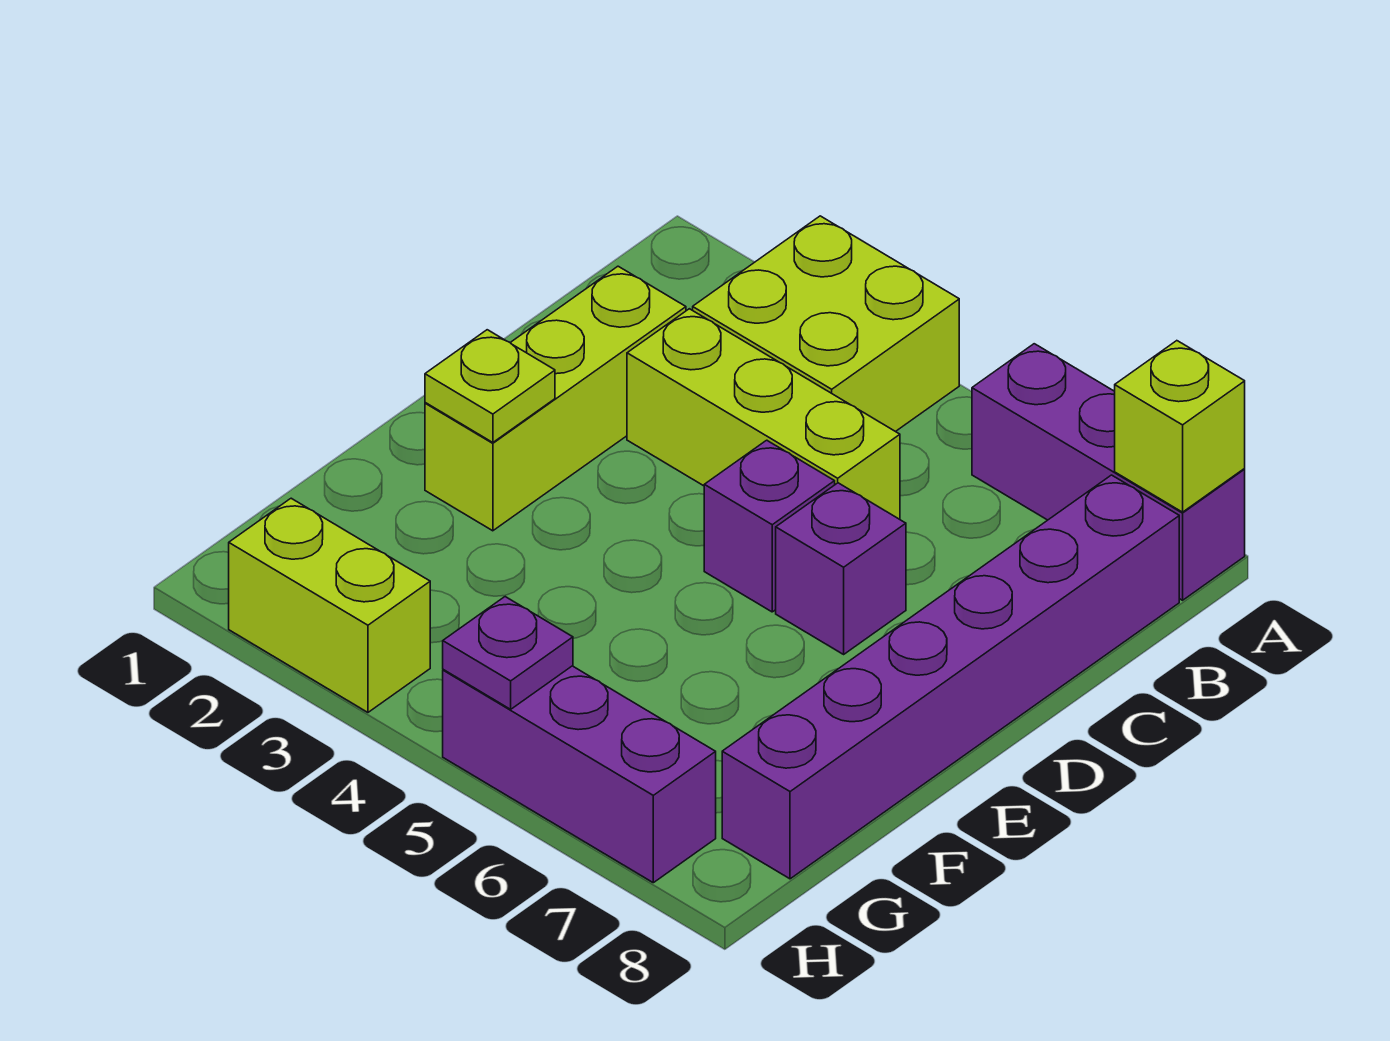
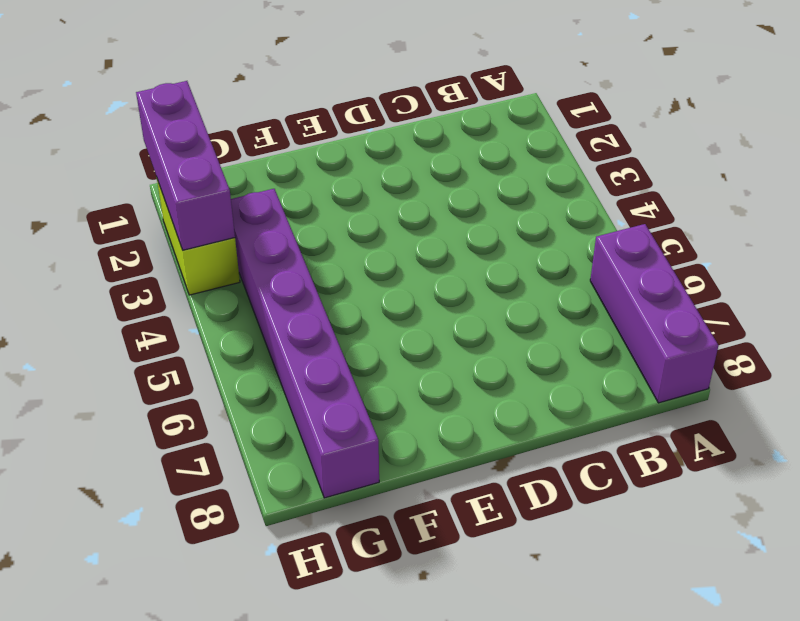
purple brick G3:G8 level 1 -> purple brick B8:G8 level 1
purple brick H1:H3 level 2 -> purple brick H5:H7 level 1
none -> lime brick A3:B4 level 1
none -> lime brick C2:E2 level 1
none -> lime brick C3:C5 level 1

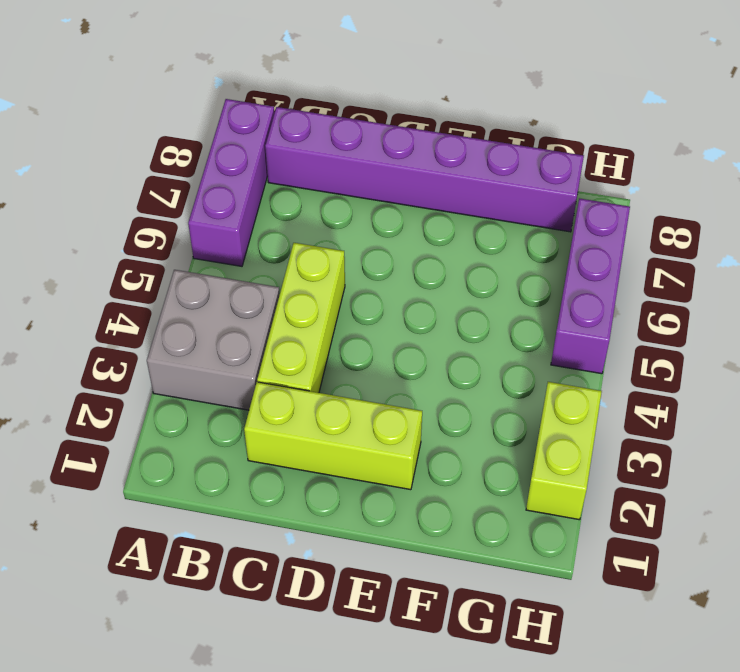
grey brick A3:B4 level 1 -> lime brick A3:B4 level 1
none -> purple brick D5 level 1
none -> purple brick D6 level 1
none -> lime brick A8 level 2

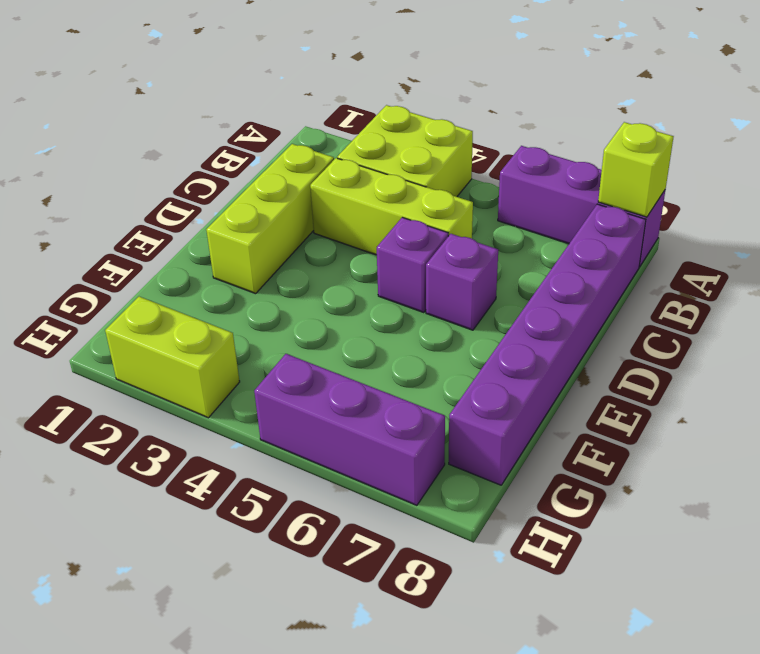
none -> lime plate E2 level 2
none -> purple plate H5 level 2

